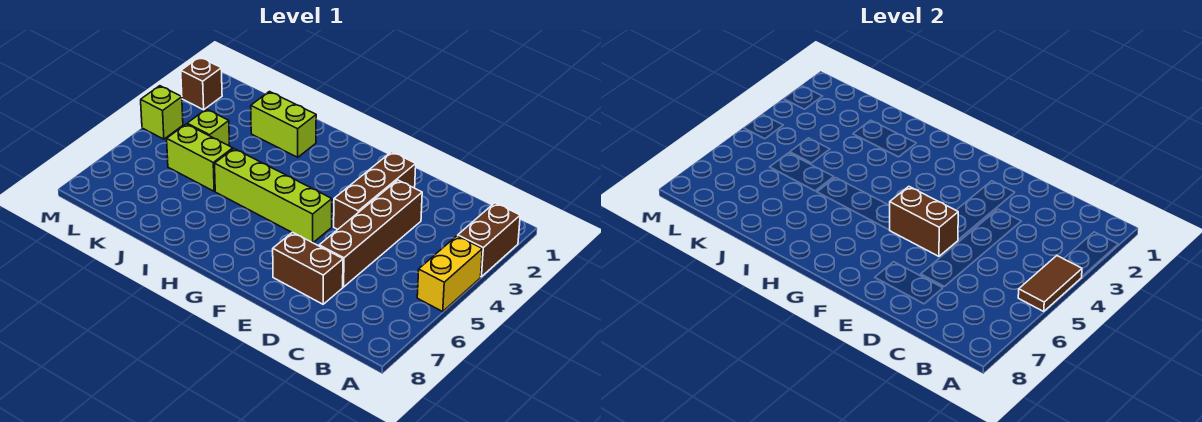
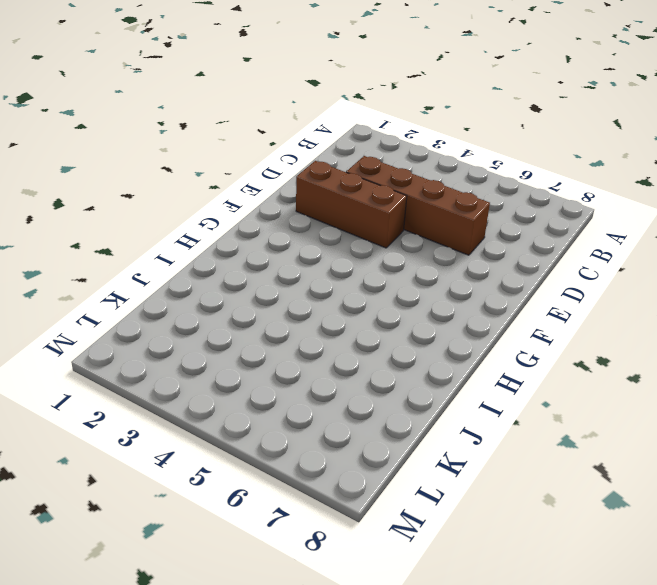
none -> brown brick A2:A3 level 1
none -> yellow brick A4:A5 level 1
none -> brown brick D7:E7 level 1

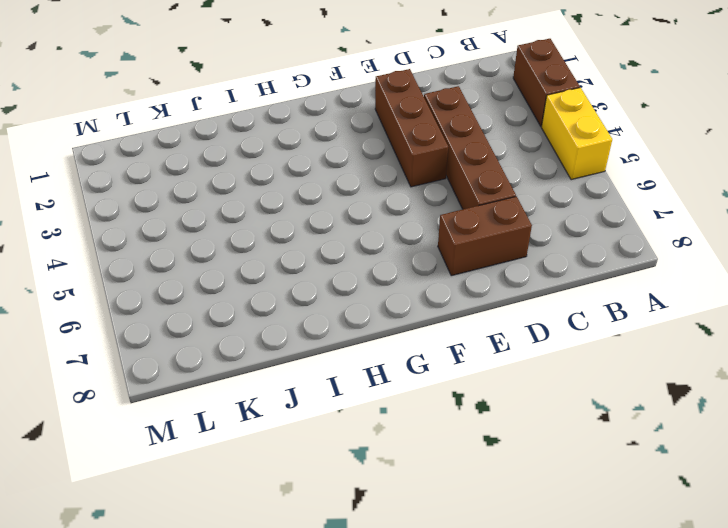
none -> lime brick F5:I5 level 1
none -> lime brick I2:J2 level 1
none -> lime brick J5:K5 level 1

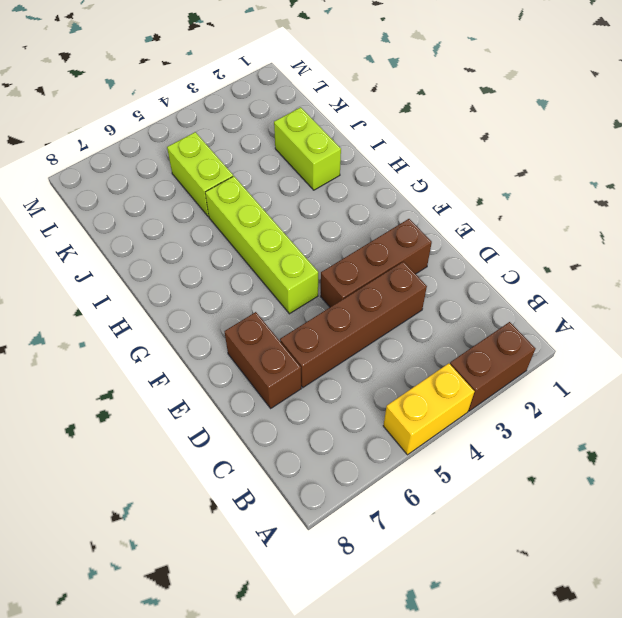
none -> lime brick K4 level 1
none -> brown brick M2 level 1
none -> lime brick M4 level 1

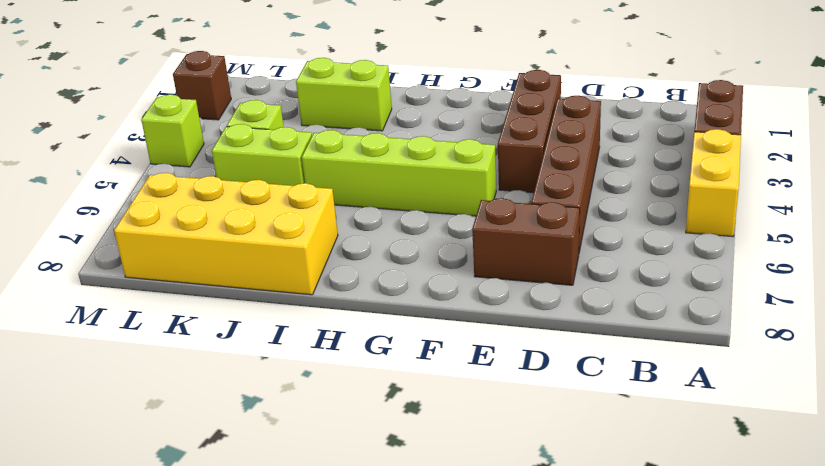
yellow brick I7:L8 level 1 -> none
none -> brown tile A4:A5 level 2
none -> brown brick E5:F5 level 2

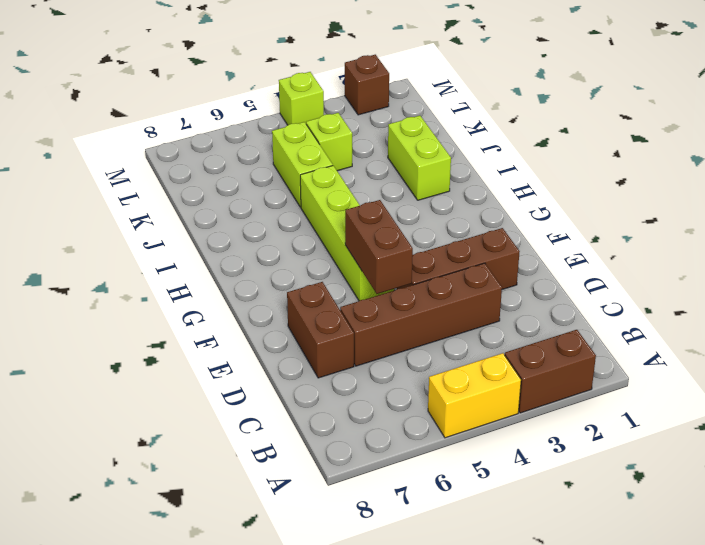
none -> brown tile A4:A5 level 2

